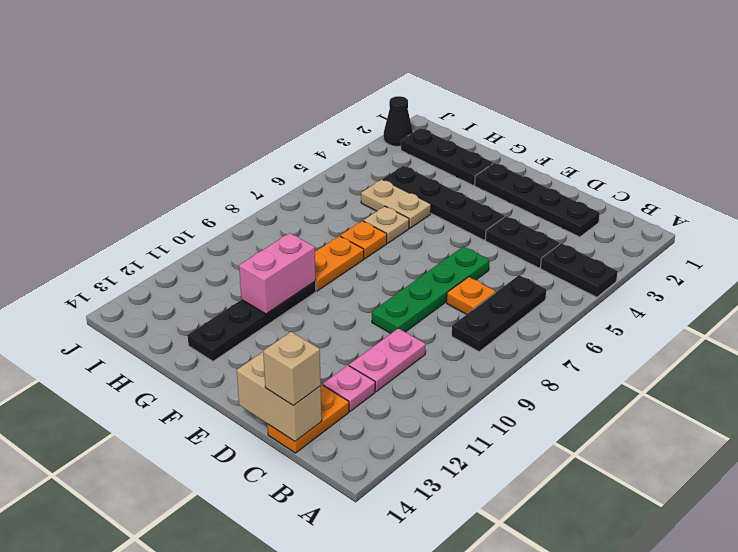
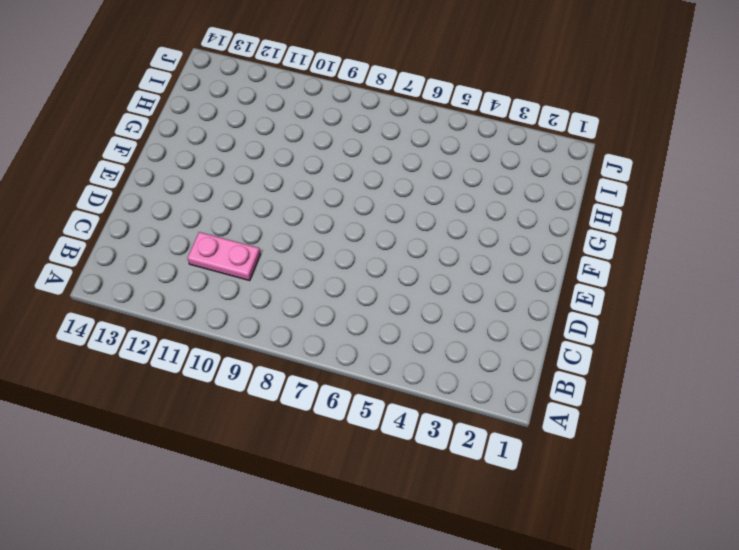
none -> black plate A4:B4 level 1
none -> black plate B6:B8 level 1
none -> black plate C2:F2 level 1

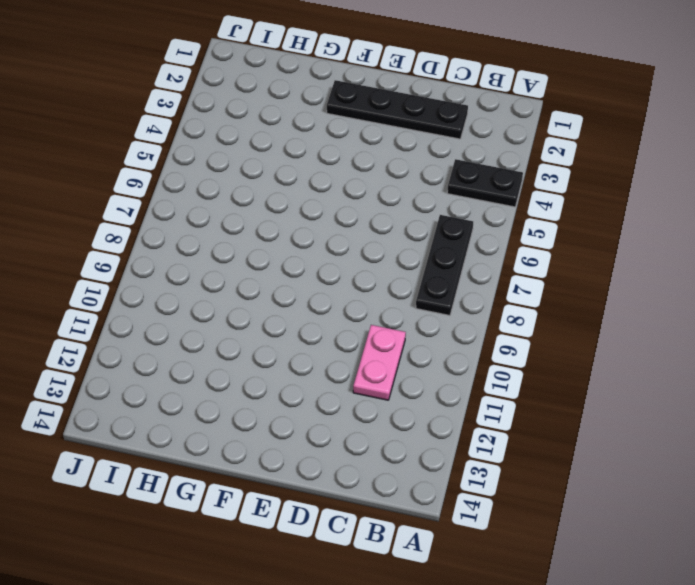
none -> black plate C4:D4 level 1
none -> orange plate C7 level 1
none -> pink plate C12 level 1

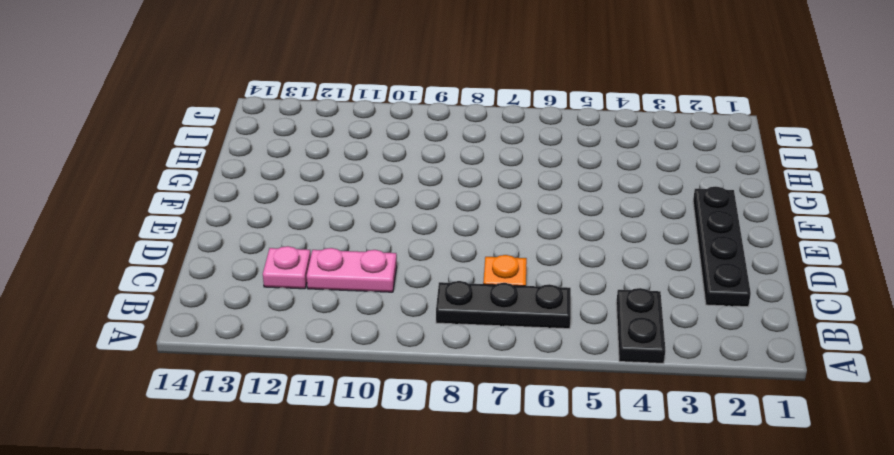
none -> black plate C4:D4 level 1
none -> orange plate C13:C14 level 1
none -> green plate D6:D9 level 1

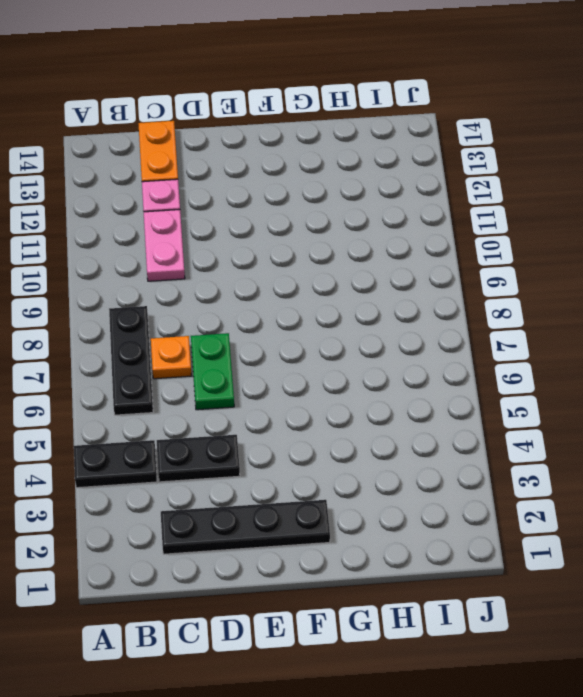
green plate D6:D7 level 1 -> green plate D6:D9 level 1
none -> black plate E4:H4 level 1
none -> black plate G2:I2 level 1
none -> tan plate G5:H5 level 1

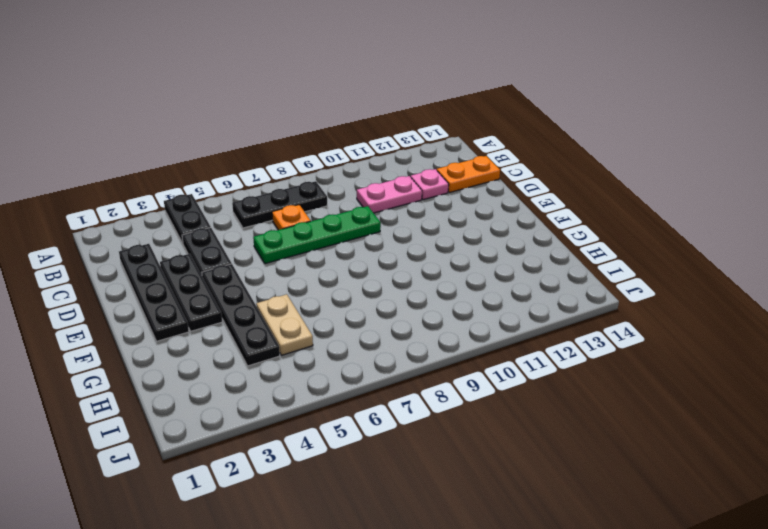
black plate D3:F3 level 1 -> black plate G2:I2 level 1
none -> tan plate G6 level 1
none -> orange plate G7 level 1
none -> orange plate G8:G9 level 1

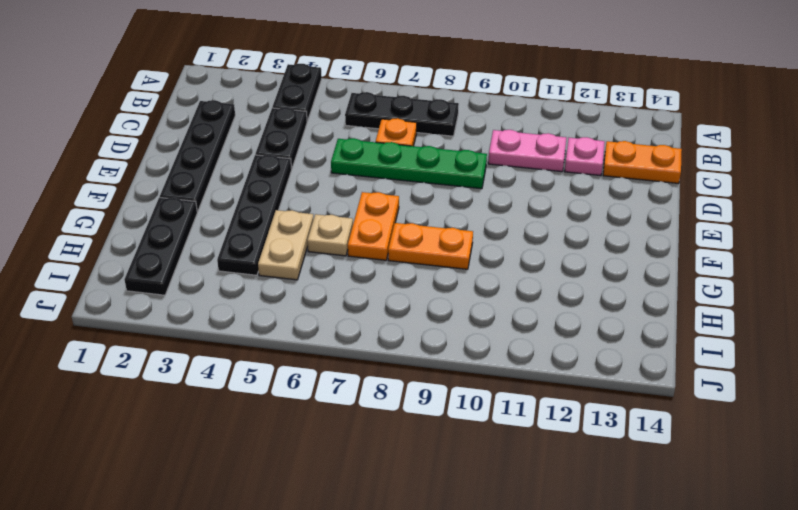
orange plate F7:G7 level 1 -> orange plate G7 level 1
none -> black plate G10:G13 level 1
none -> black cone J2 level 1
none -> tan brick C14:D14 level 2

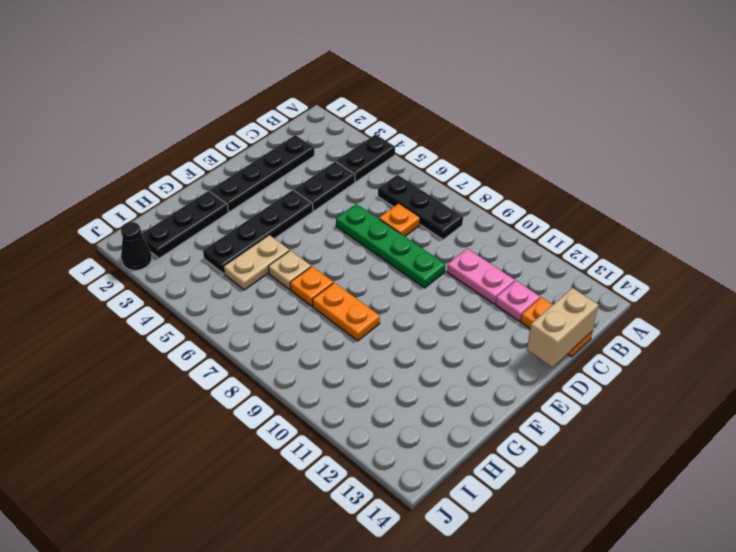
none -> black plate G10:G13 level 1
none -> pink brick G10:G11 level 2
none -> tan brick C14 level 3

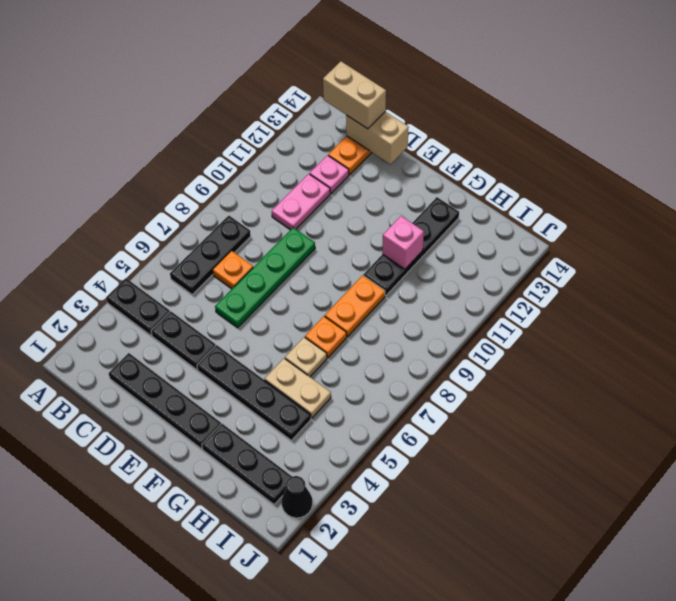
tan brick B14:C14 level 3 -> tan brick C14 level 3
pink brick G11 level 2 -> pink brick G10:G11 level 2

